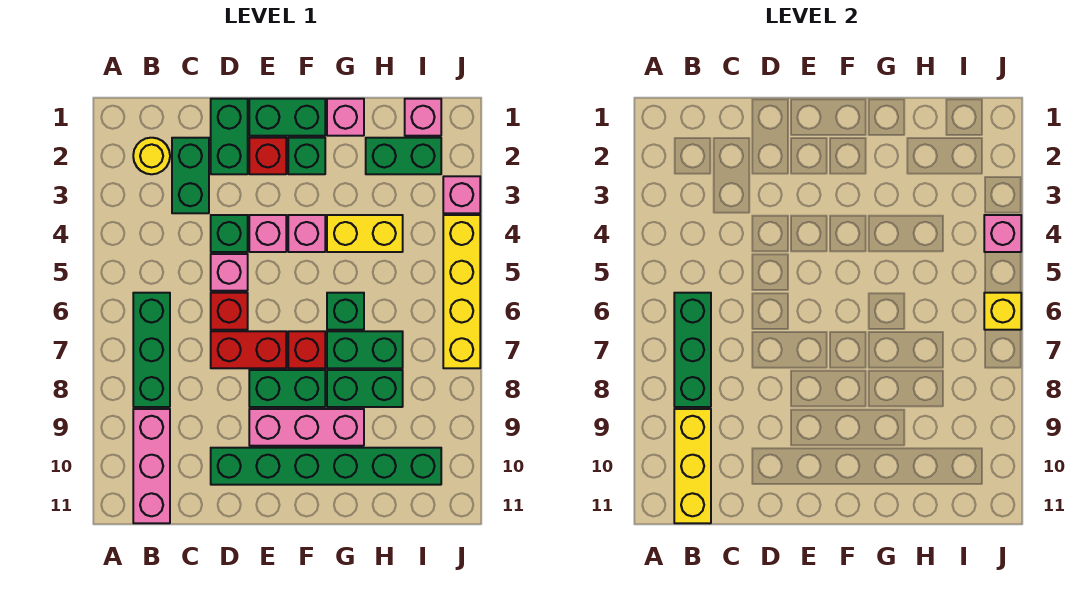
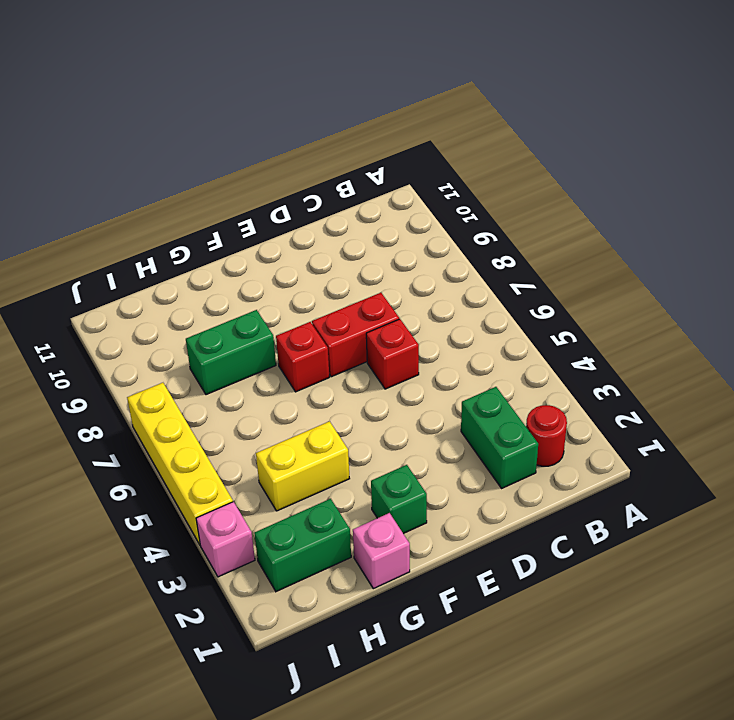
red round brick B2 level 1 -> yellow round brick B2 level 1
none -> green brick B6:B8 level 1
none -> pink brick B9:B11 level 1
none -> green brick D1:D2 level 1
none -> green brick D4 level 1

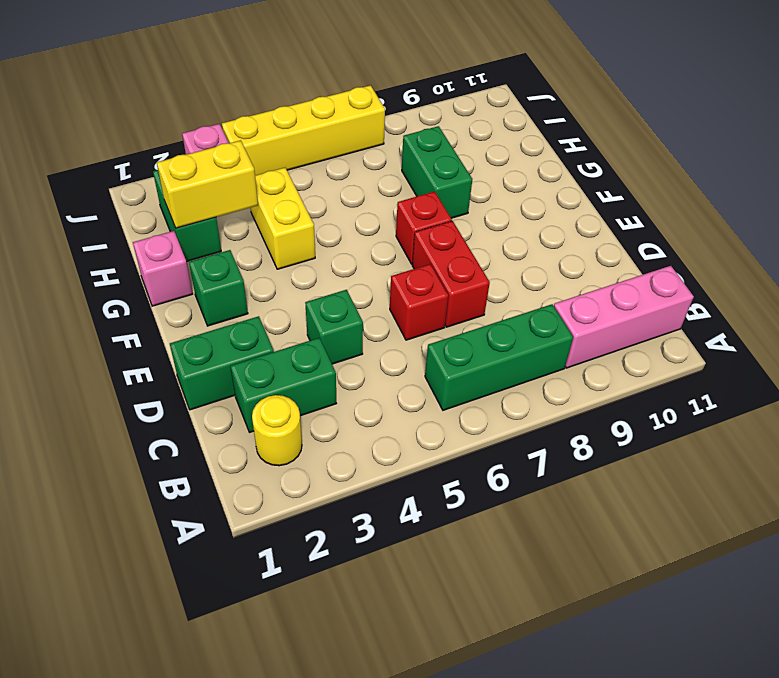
yellow brick H2:H3 level 2 -> none
none -> pink brick D5 level 1
none -> green brick D10:I10 level 1
none -> green brick E1:F1 level 1
none -> red brick E2 level 1

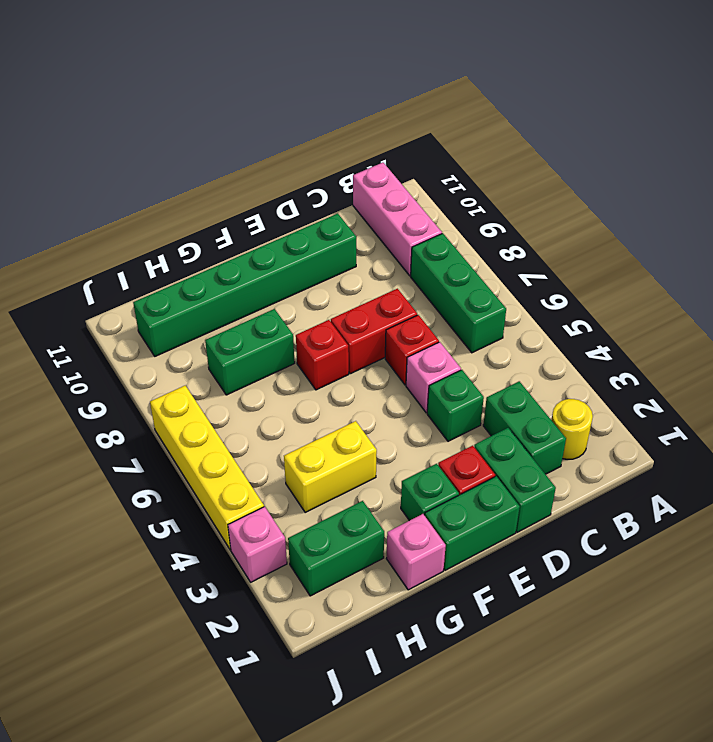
none -> pink brick E4 level 1
none -> green brick E8:F8 level 1
none -> pink brick E9:G9 level 1
none -> pink brick F4 level 1

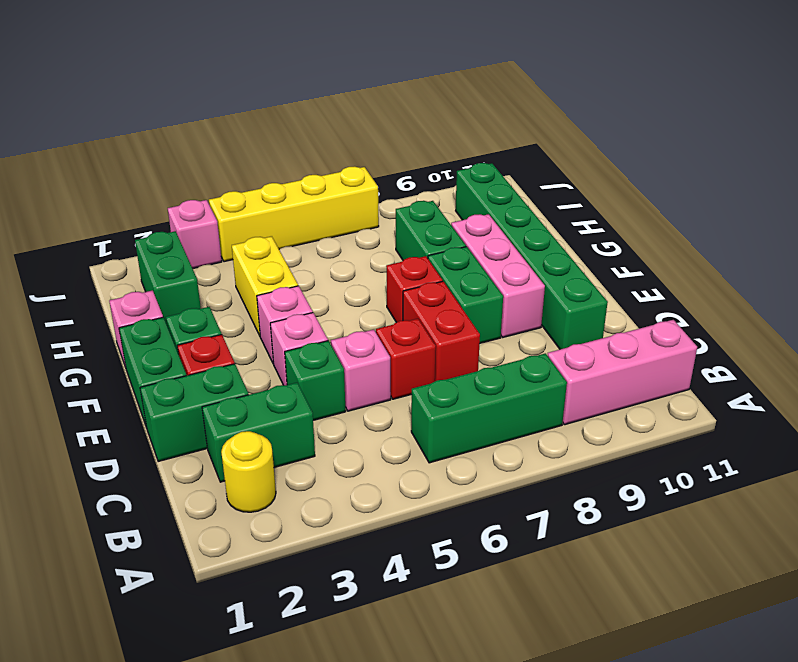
none -> green brick G6 level 1
none -> green brick G7:H7 level 1
none -> pink brick I1 level 1
none -> green brick B6:B8 level 2

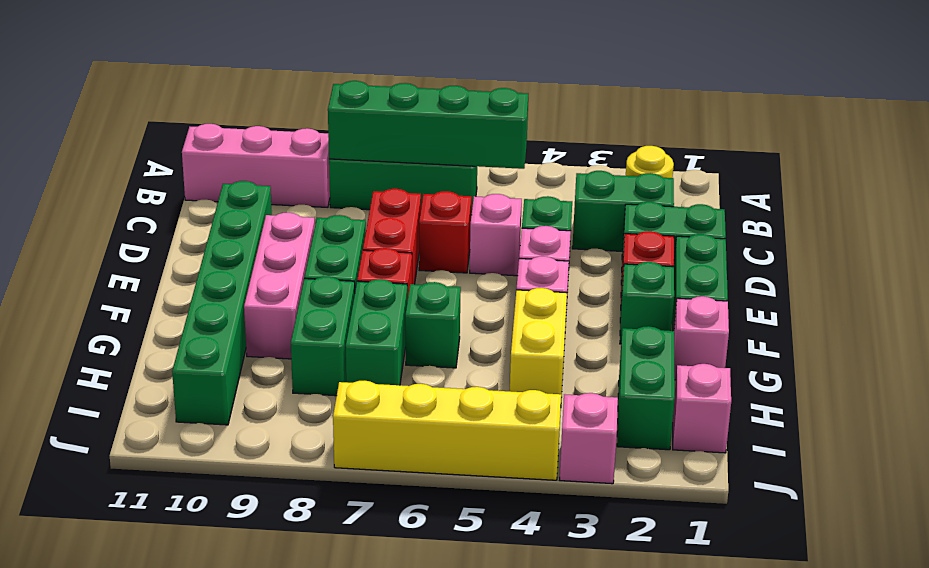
green brick B5:B8 level 2 -> green brick B6:B8 level 2
none -> yellow brick B9:B11 level 2
none -> pink brick J4 level 2
none -> yellow brick J6 level 2

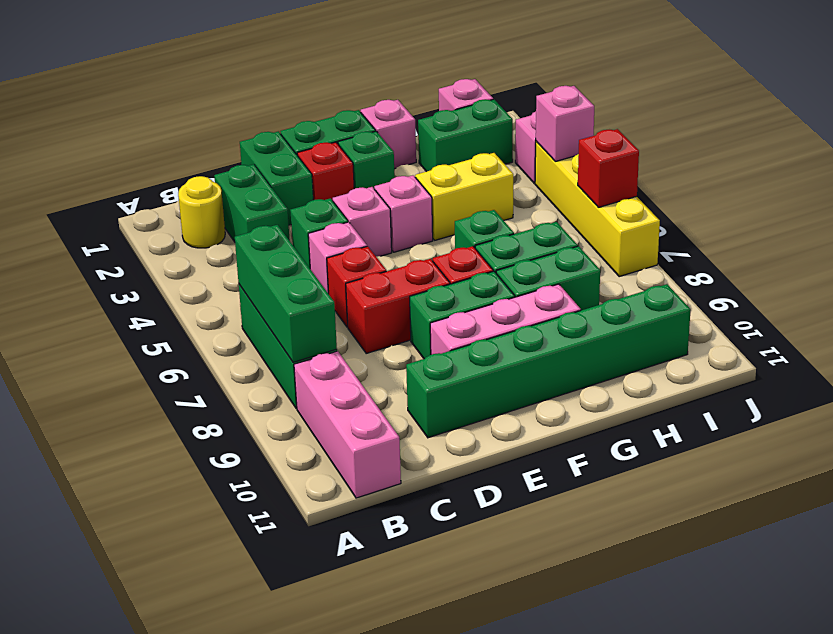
red brick J6 level 2 -> yellow brick J6 level 2
none -> yellow brick B9:B11 level 2

